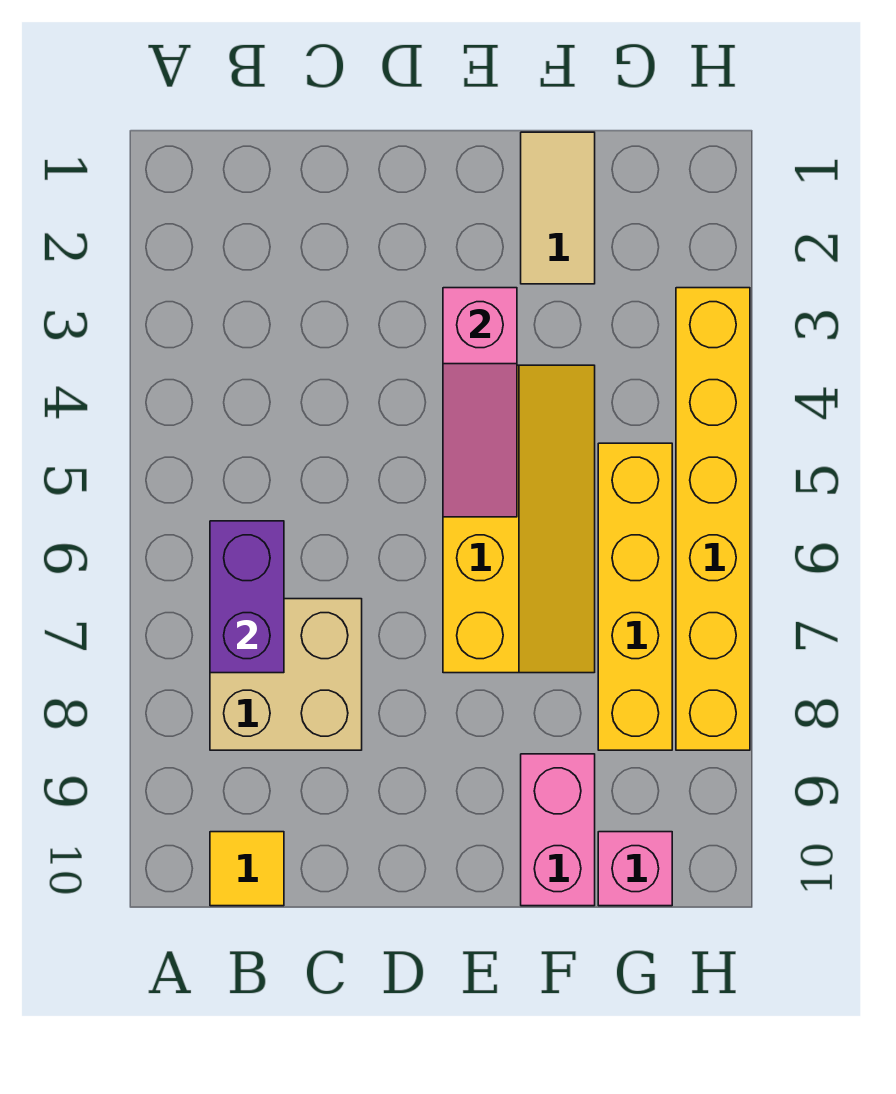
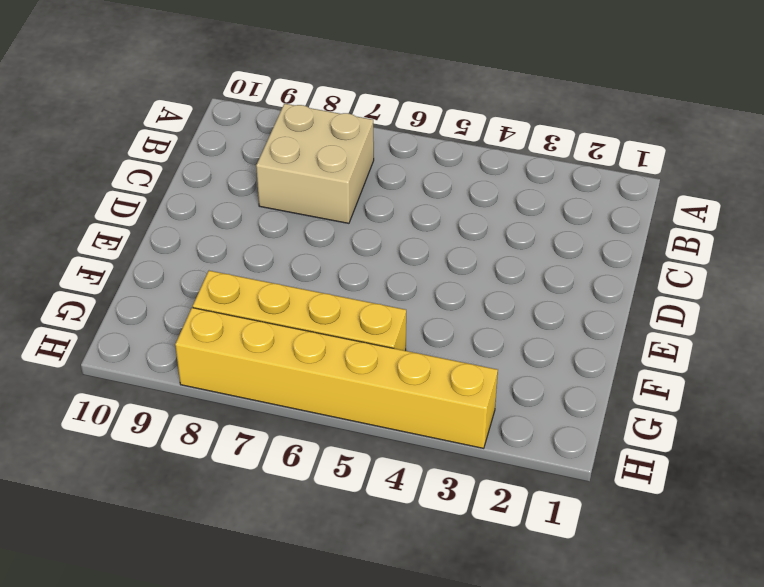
none -> yellow tile B10 level 1
none -> yellow slope E4:F7 level 1 top E

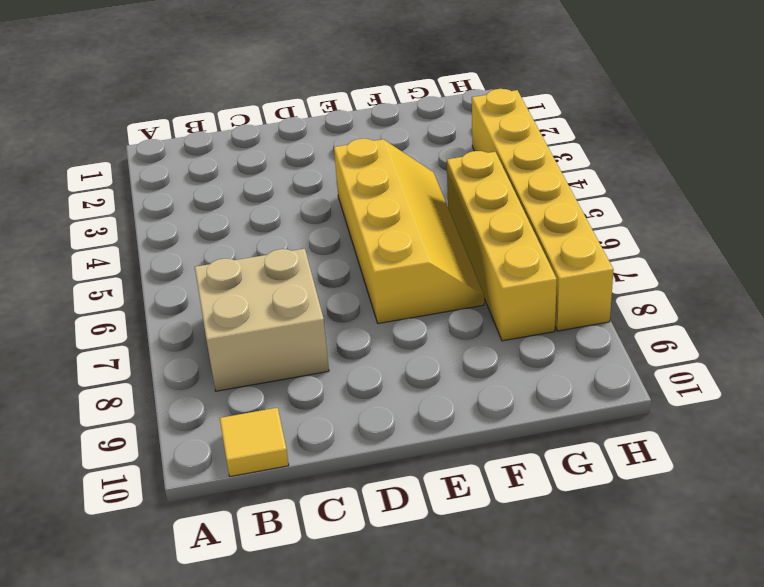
none -> tan tile F1:F2 level 1
none -> pink brick F9:F10 level 1

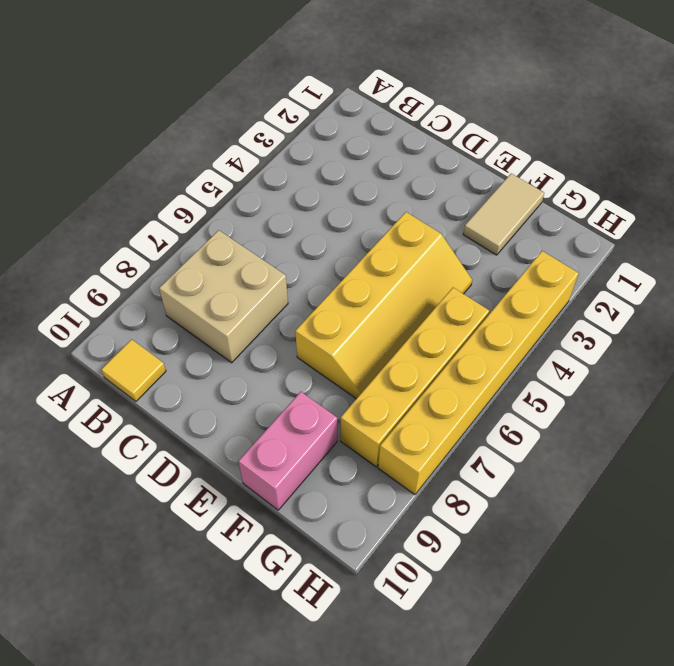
none -> pink brick G10 level 1
none -> purple brick B6:B7 level 2

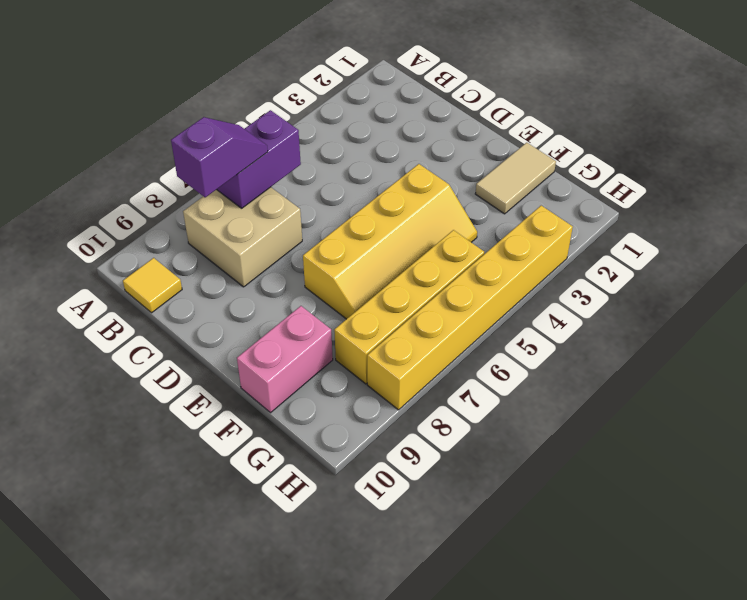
purple slope B7:B8 level 3 top 8 -> none
none -> pink brick G10 level 1
none -> pink slope E3:E5 level 2 top 3

